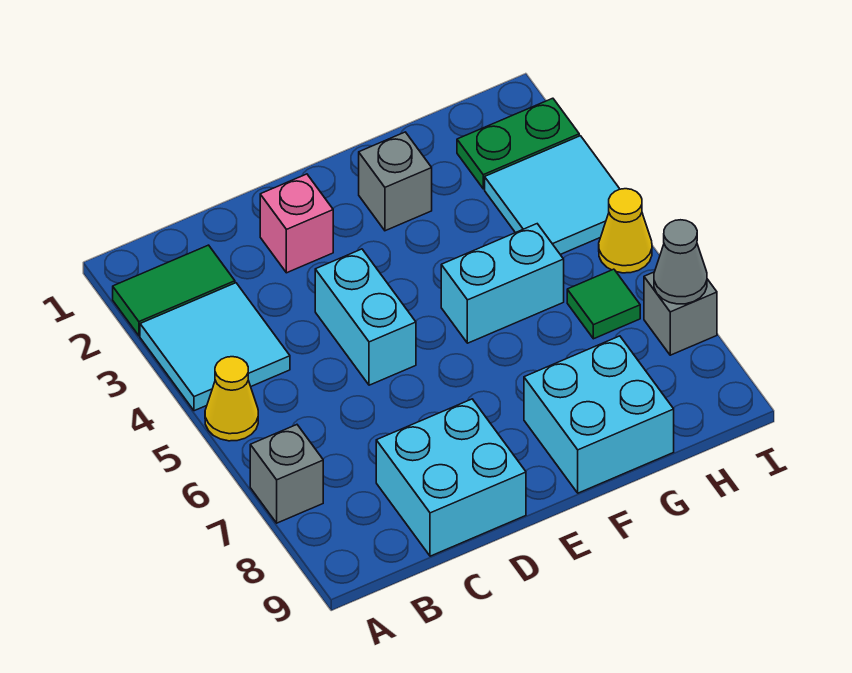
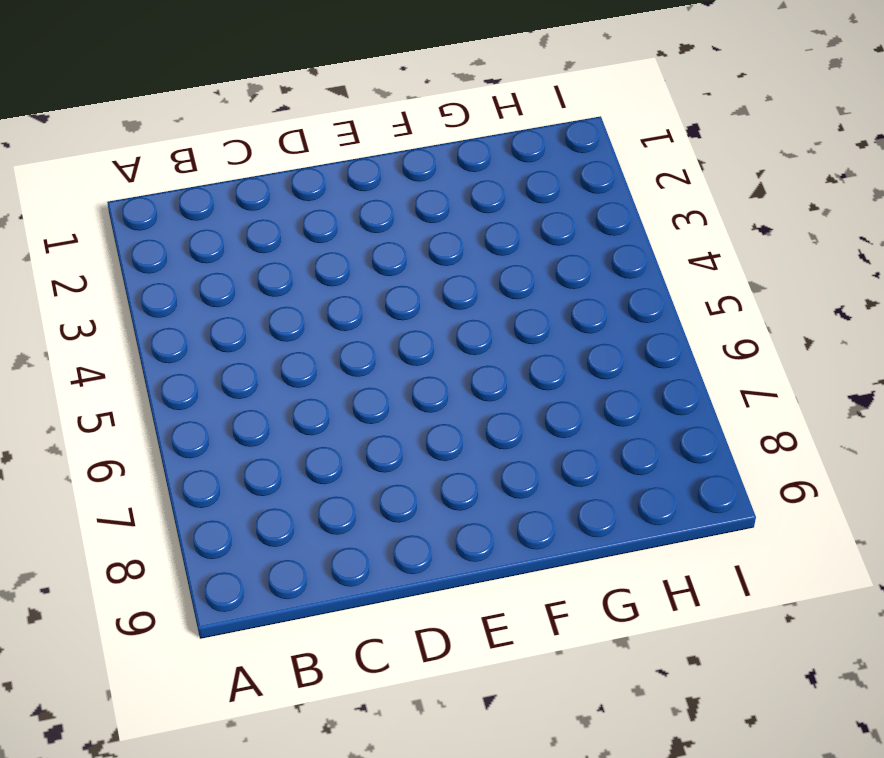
none -> green tile A2:B2 level 1
none -> cyan tile A3:B4 level 1
none -> yellow cone A5 level 1

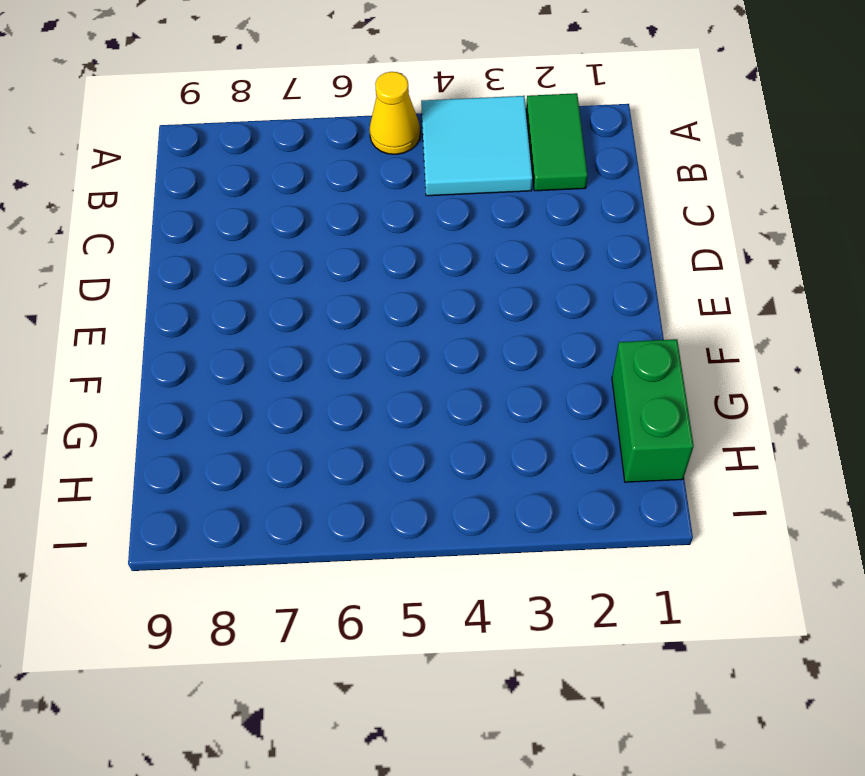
green brick G1:H1 level 1 -> none
none -> grey brick A7 level 1
none -> cyan brick C8:D9 level 1
none -> pink brick D2 level 1

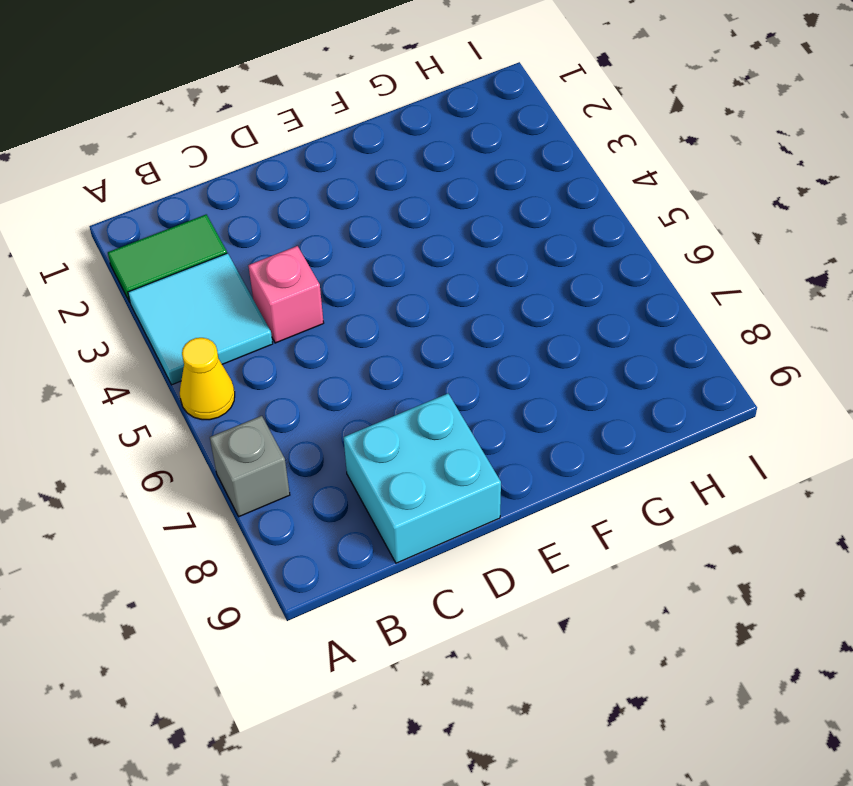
pink brick C4 level 1 -> pink brick D2 level 1
none -> cyan brick D4:D5 level 1
none -> grey brick F2 level 1
none -> cyan brick F5:G5 level 1

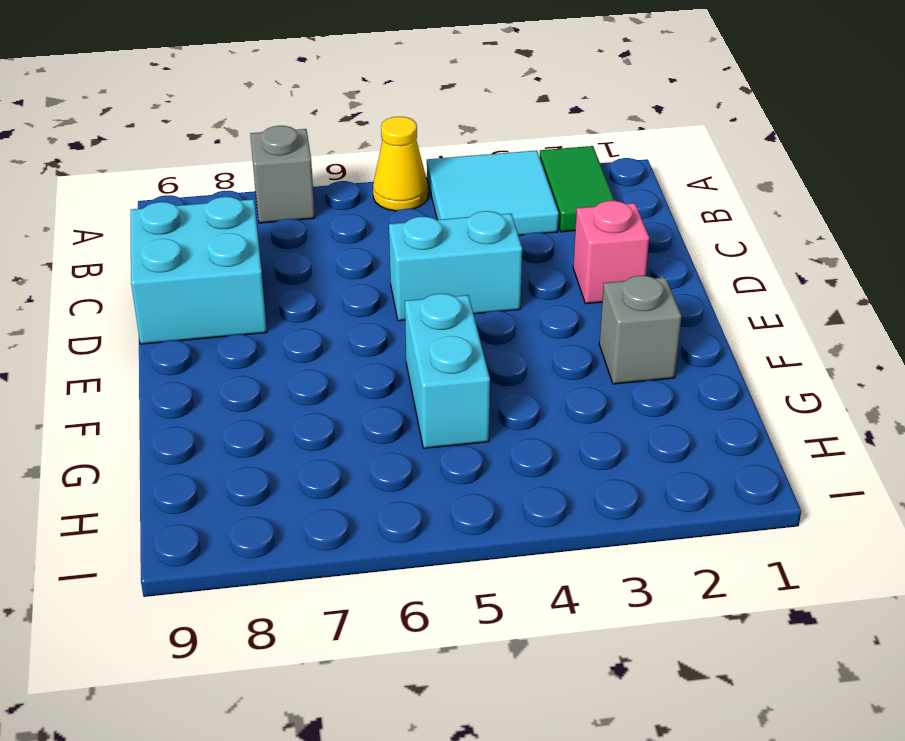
none -> cyan brick F8:G9 level 1
none -> green plate H2:I2 level 1
none -> cyan tile H3:I4 level 1

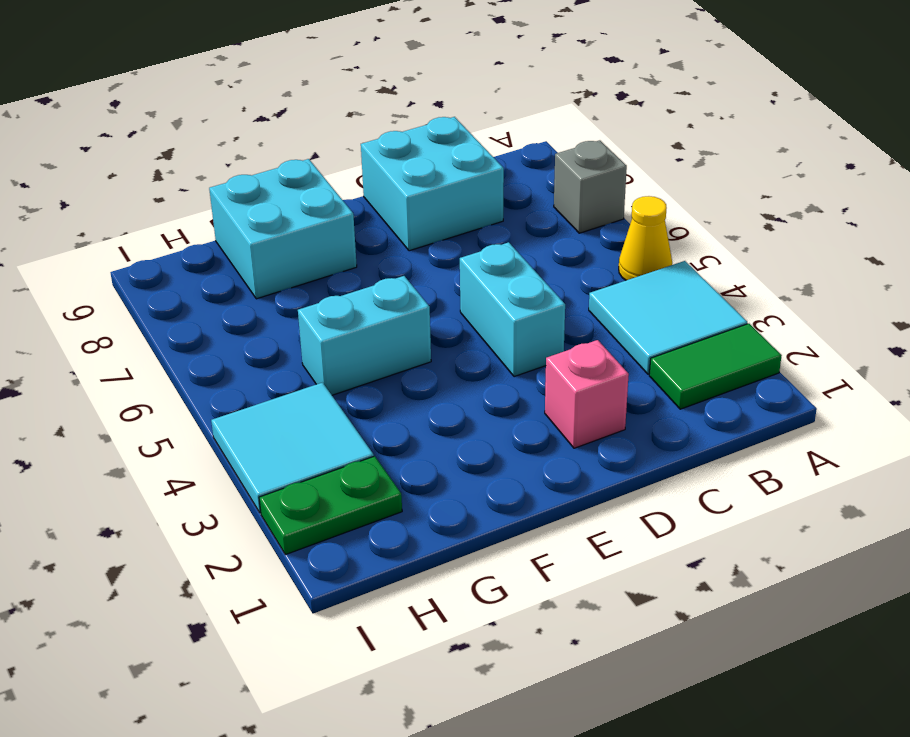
none -> grey brick F2 level 1
none -> green tile H6 level 1
none -> yellow cone I5 level 1

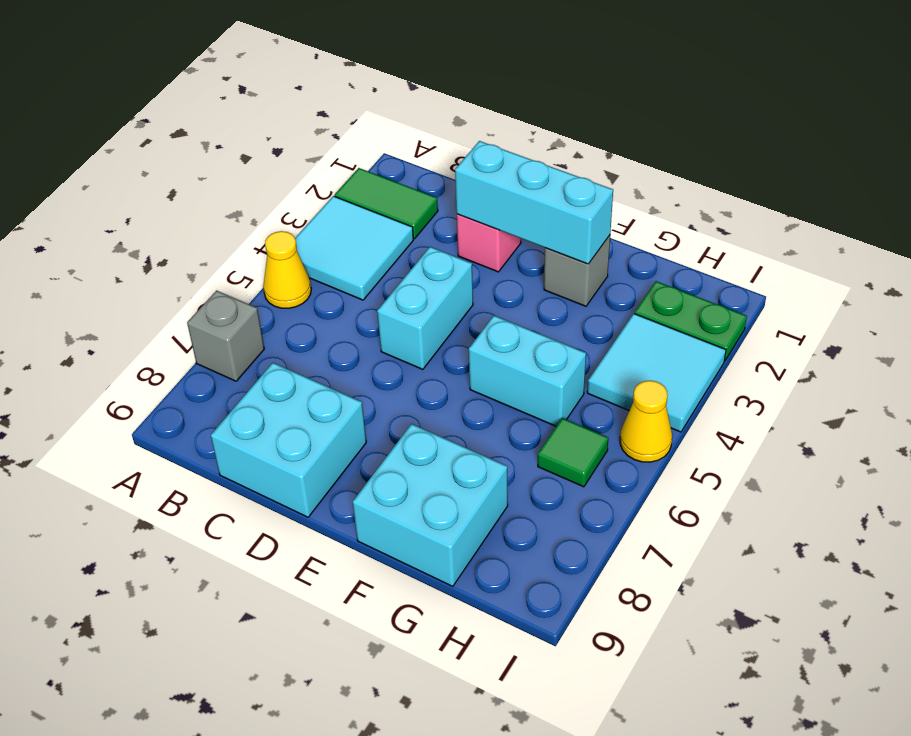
cyan brick D2:F2 level 2 -> none
none -> grey brick I7 level 1
none -> grey cone I7 level 2

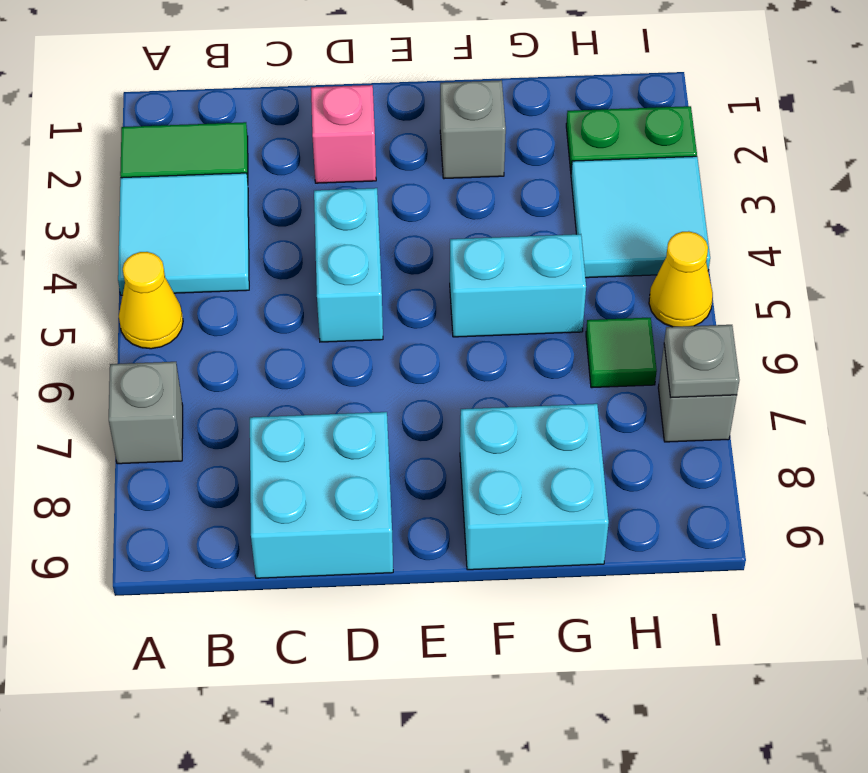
grey plate I7 level 2 -> grey cone I7 level 2

